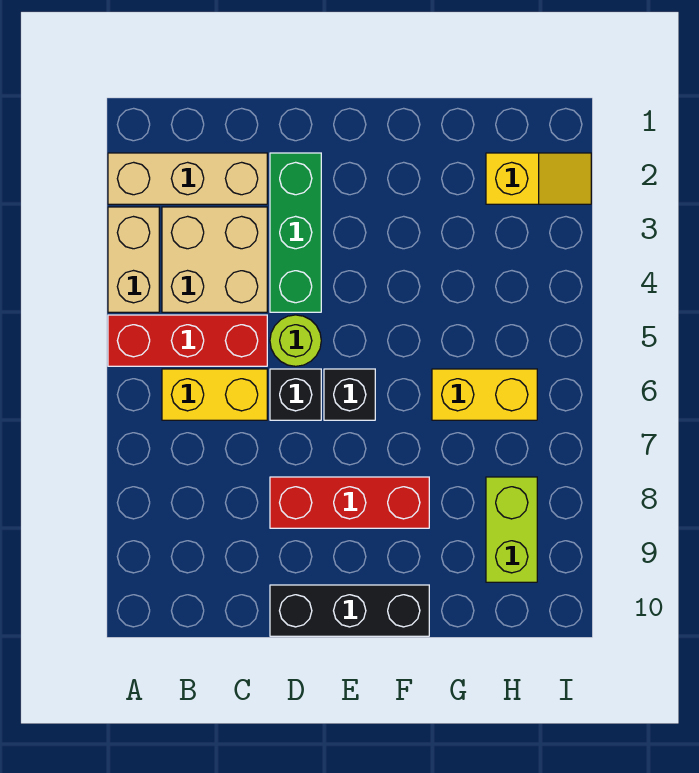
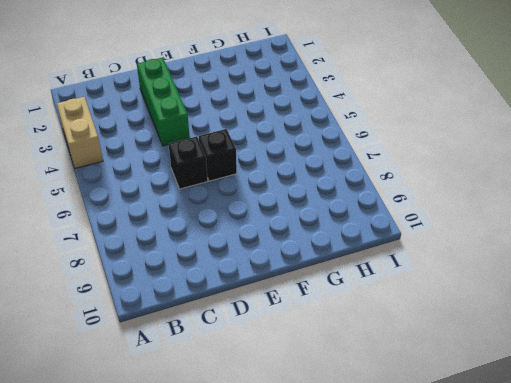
none -> tan brick A2:C2 level 1
none -> red brick A5:C5 level 1
none -> tan brick B3:C4 level 1

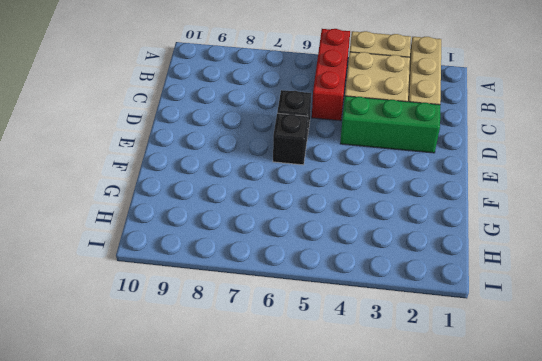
none -> yellow brick B6:C6 level 1
none -> lime round brick D5 level 1
none -> red brick D8:F8 level 1

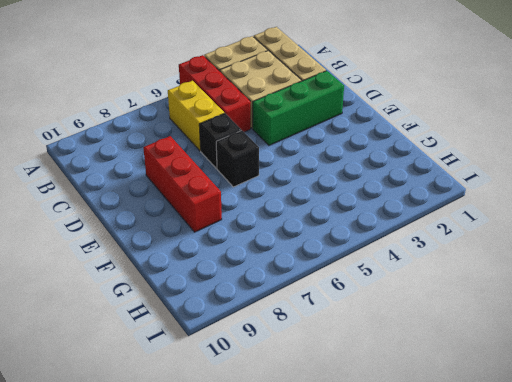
none -> lime round brick D5 level 1
none -> black brick D10:F10 level 1
none -> yellow brick G6:H6 level 1

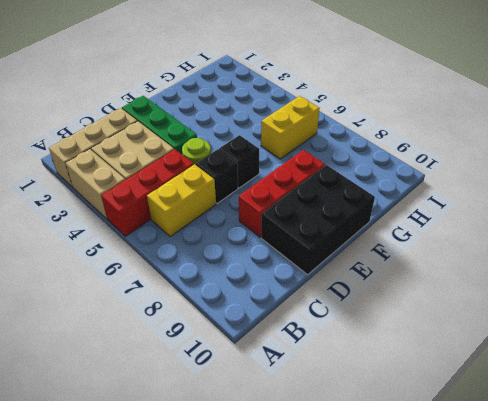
black brick D9:F10 level 1 -> black brick D10:F10 level 1
none -> yellow slope H2:I2 level 1 top H
none -> lime brick H8:H9 level 1

